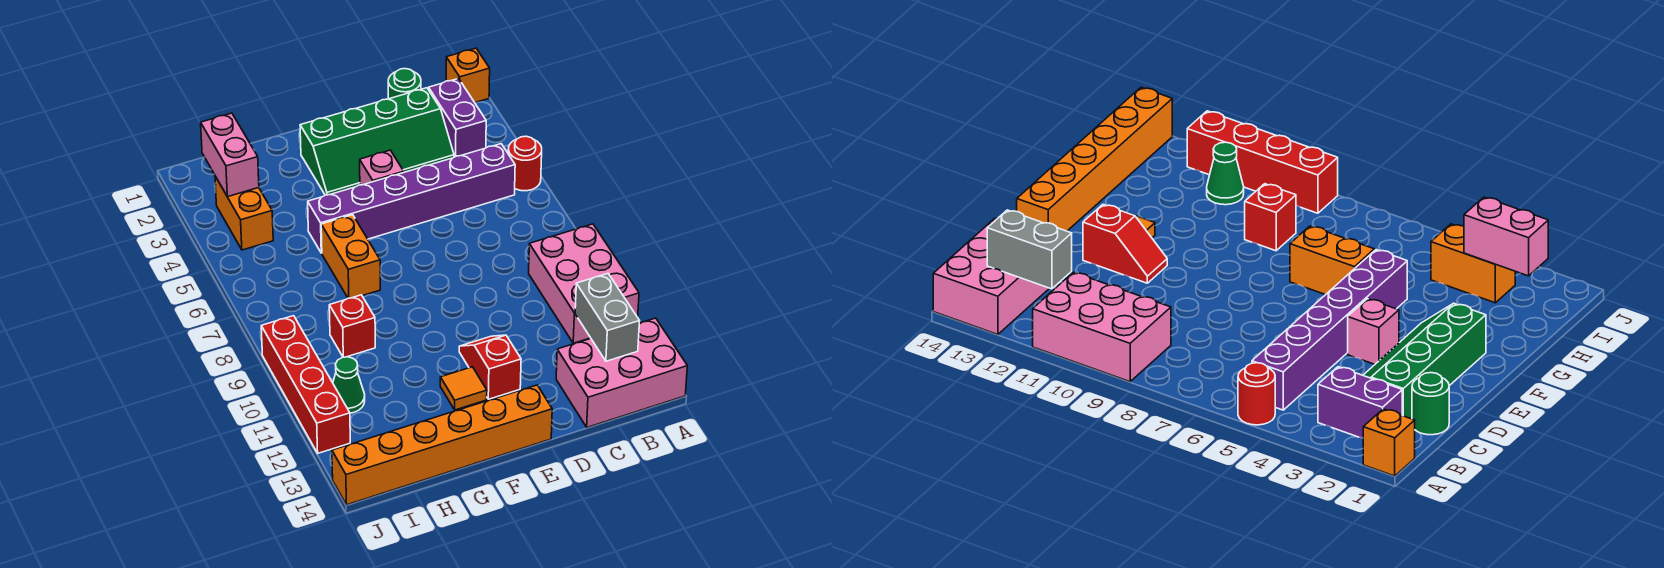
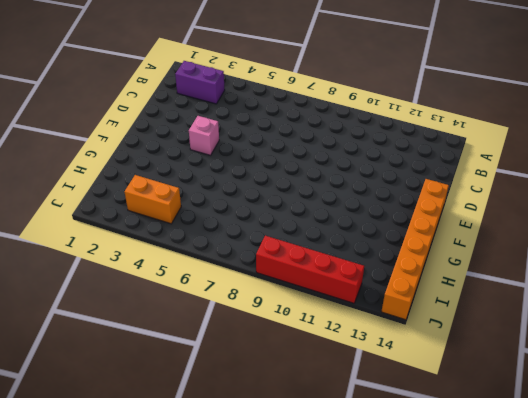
none -> orange brick A1 level 1
none -> red round brick A5 level 1
none -> pink brick A9:B11 level 1

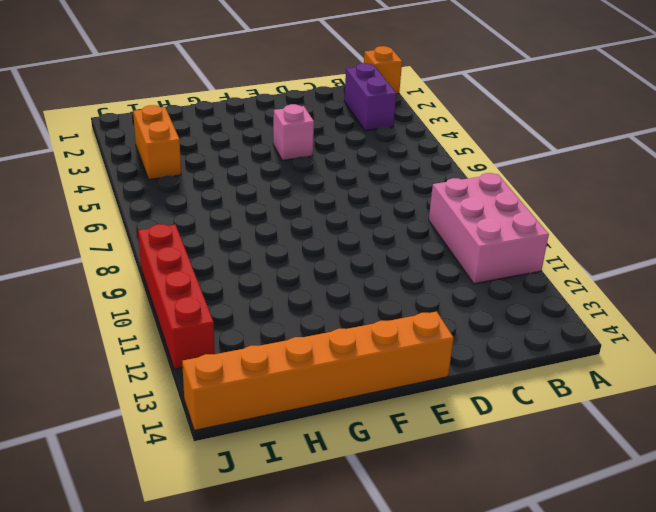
none -> red round brick A5 level 1
none -> pink brick A13:C14 level 1
none -> purple brick B5:G5 level 1

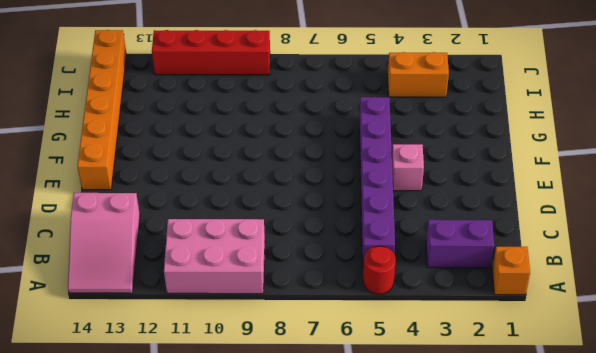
pink slope A13:C14 level 1 top C -> pink brick A13:C14 level 1
none -> green round brick C1 level 1
none -> green slope C2:F3 level 1 top 2
none -> red slope E11:E12 level 1 top 12

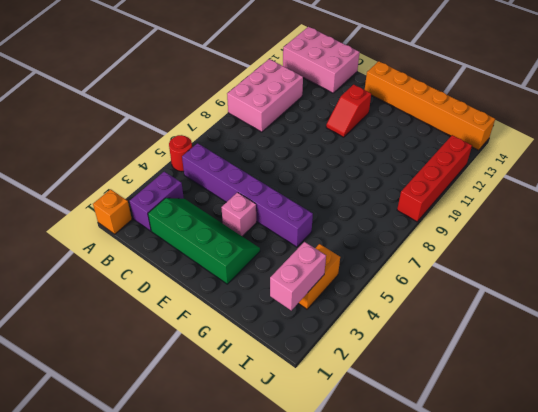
none -> green round brick C1 level 1
none -> orange tile F12 level 1
none -> orange brick G6:G7 level 1

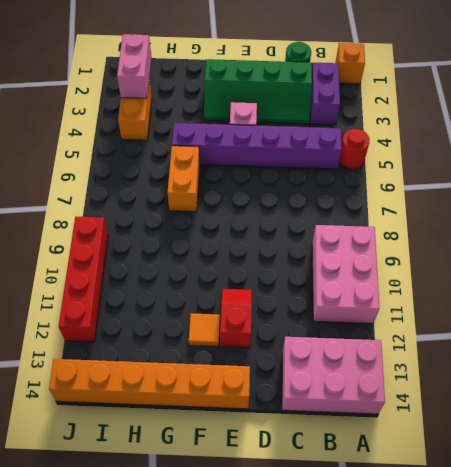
none -> red brick H9 level 1
none -> green cone I11 level 1
none -> grey brick B12:B13 level 2

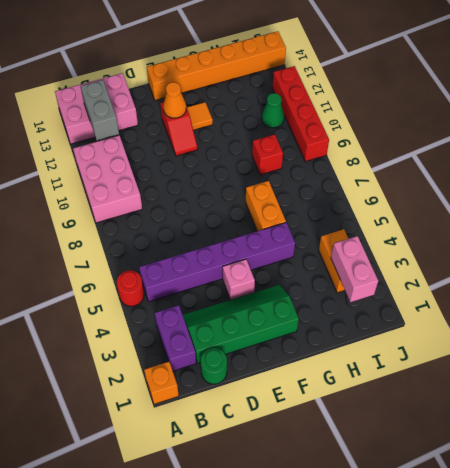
orange cone E12 level 2 -> none

